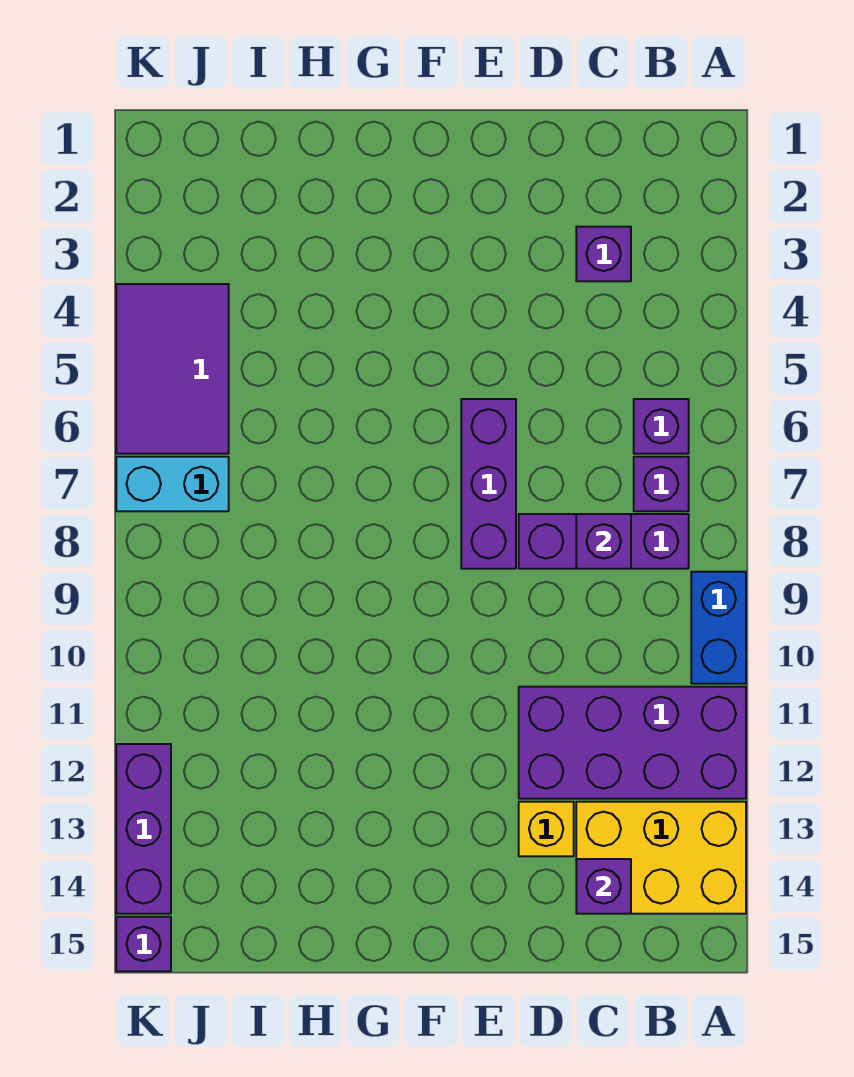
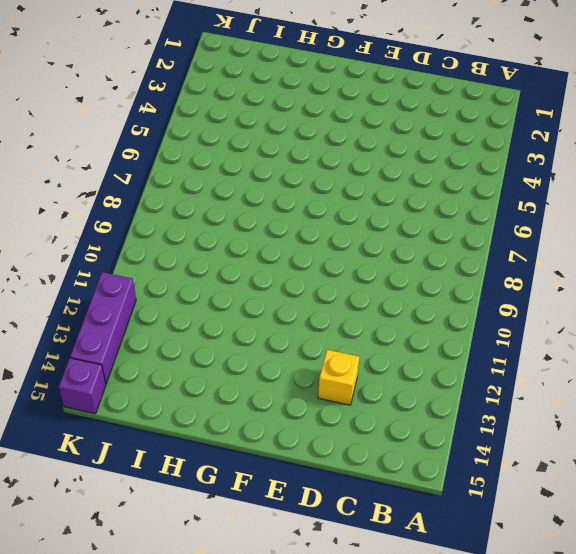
none -> blue brick A9:A10 level 1
none -> purple brick A11:D12 level 1
none -> yellow brick A13:C14 level 1

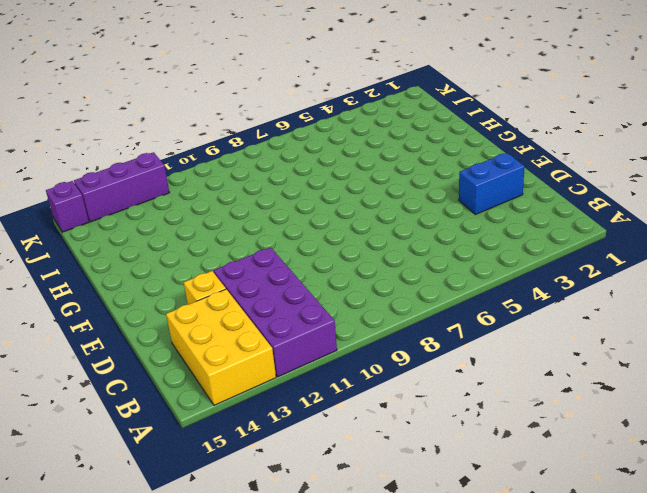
blue brick D2:D3 level 1 -> blue brick A9:A10 level 1
none -> purple brick B6 level 1
none -> purple brick B7 level 1
none -> purple brick B8:D8 level 1

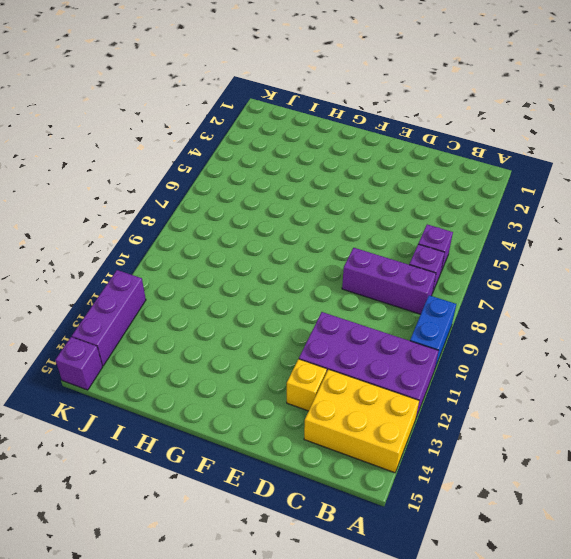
none -> purple brick C3 level 1
none -> purple brick E6:E8 level 1
none -> purple tile J4:K6 level 1

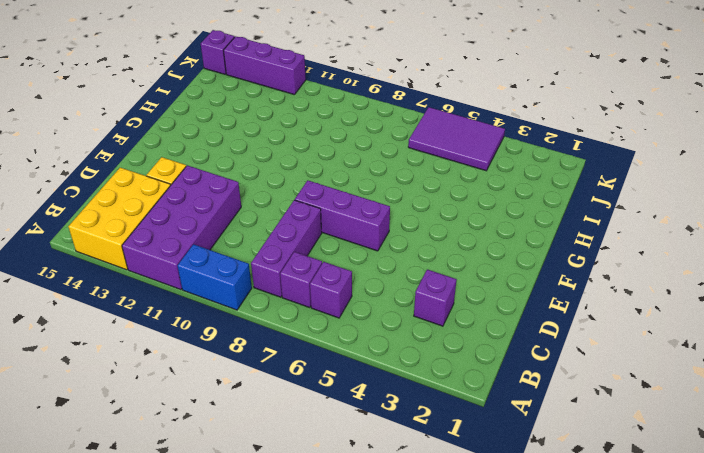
none -> cyan brick J7:K7 level 1
none -> purple brick C8 level 2
none -> purple brick C14 level 2

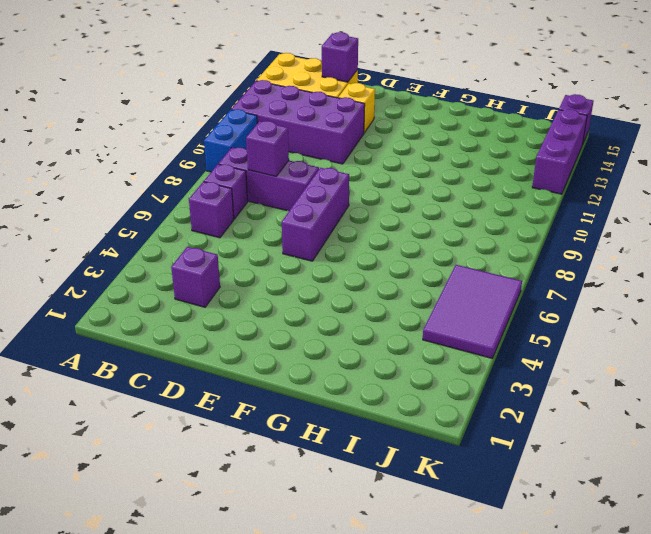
none -> cyan brick J7:K7 level 1

